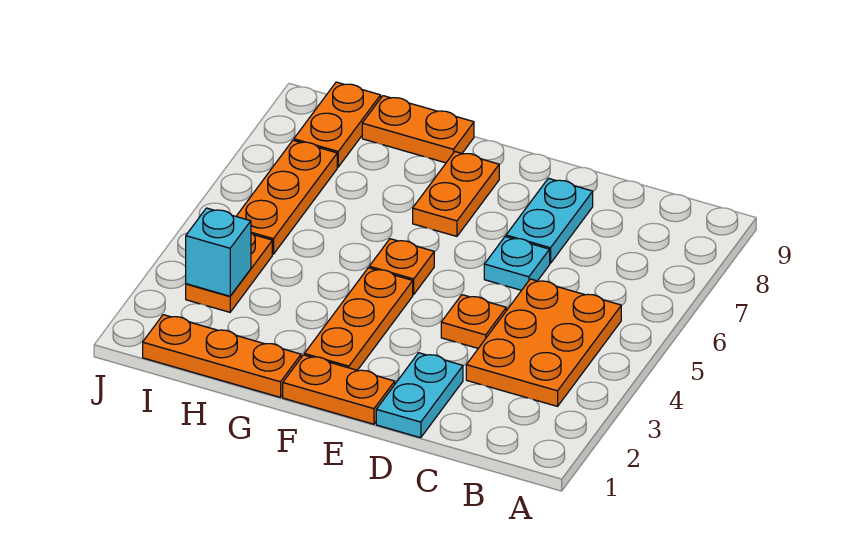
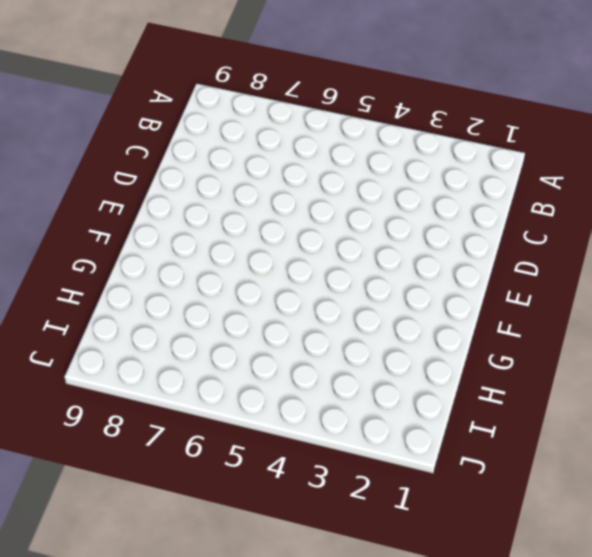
none -> orange plate B3:C5 level 1
none -> cyan plate D1:D2 level 1
none -> orange plate D4 level 1

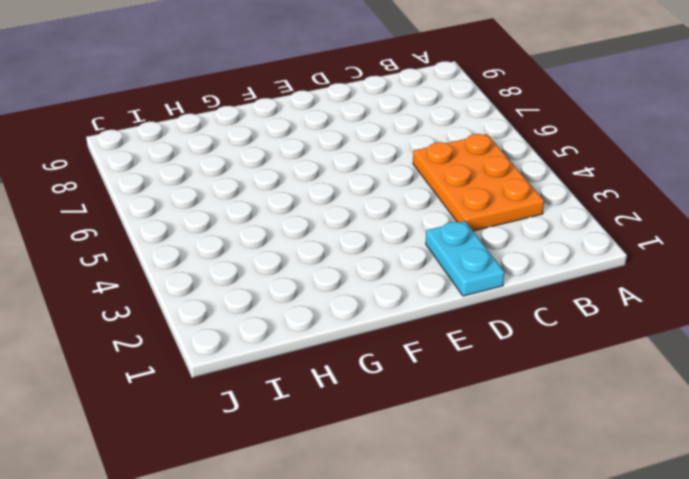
none -> orange plate D4 level 1
none -> cyan plate D6 level 1
none -> cyan plate D7:D8 level 1

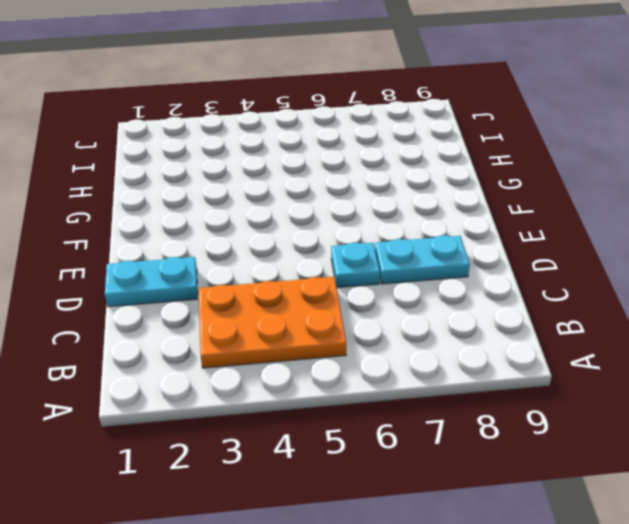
none -> orange plate D4 level 1
none -> orange plate E1:F1 level 1
none -> orange plate F2:F4 level 1

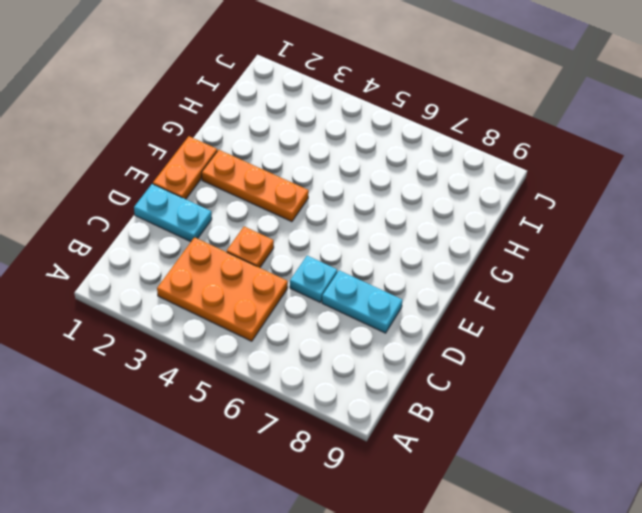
none -> orange plate F5 level 1
none -> orange plate F7:F8 level 1
none -> orange plate G1:I1 level 1

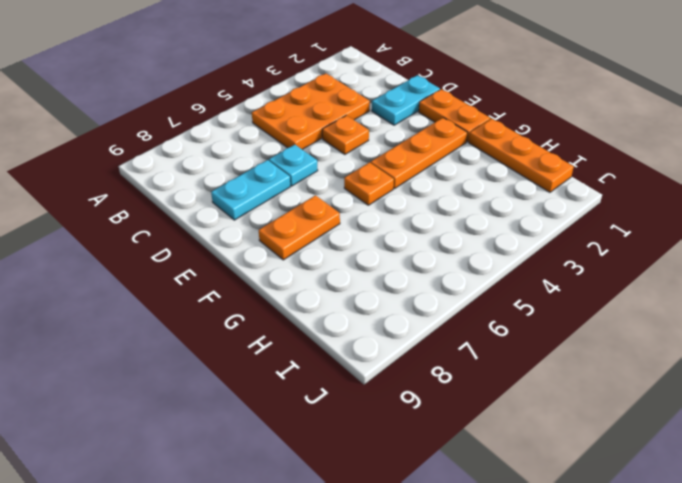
none -> orange plate G9:H9 level 1
none -> orange plate I3:I4 level 1
none -> orange plate I5:I7 level 1

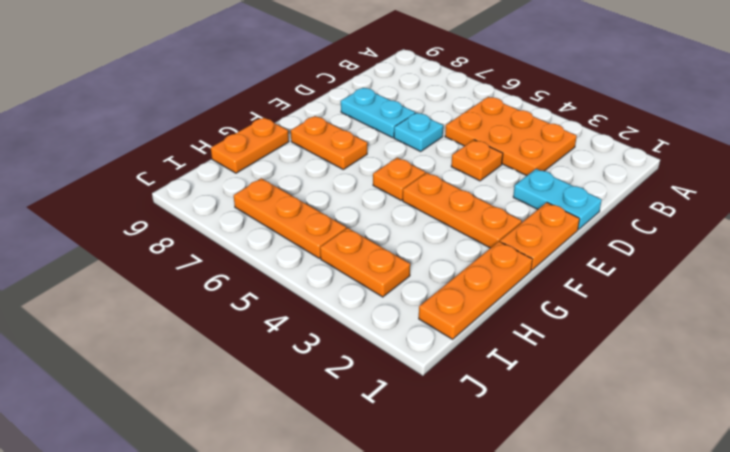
none -> orange plate I8:I9 level 1
none -> cyan brick I3 level 2

